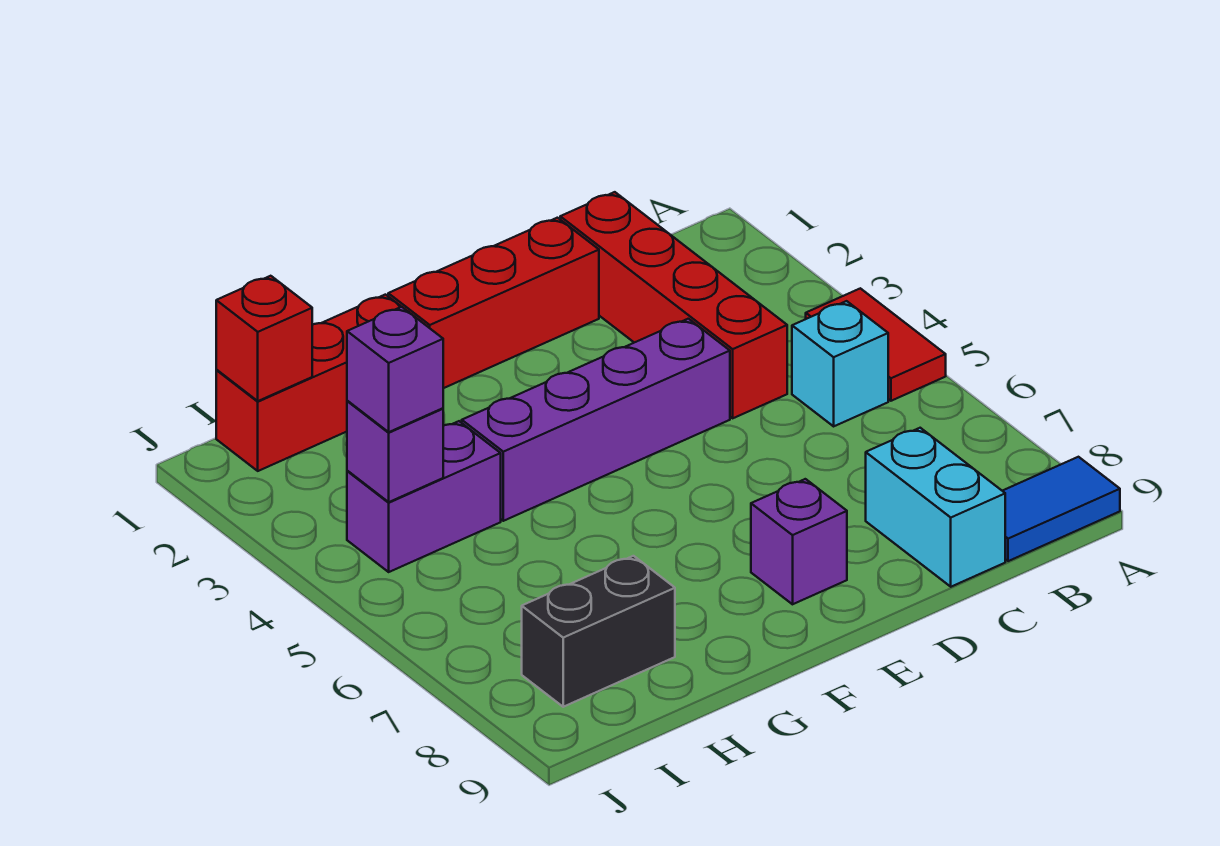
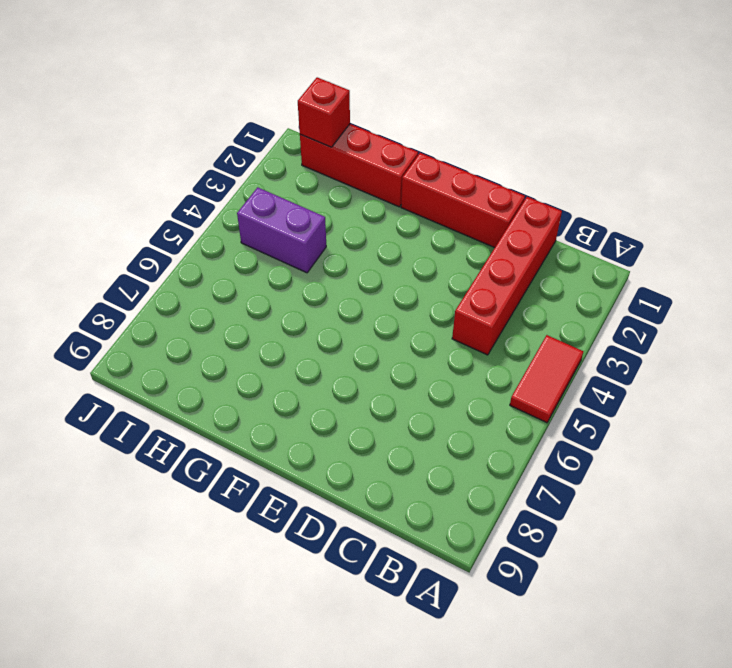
none -> blue tile A9:B9 level 1
none -> cyan brick B5 level 1
none -> cyan brick C8:C9 level 1

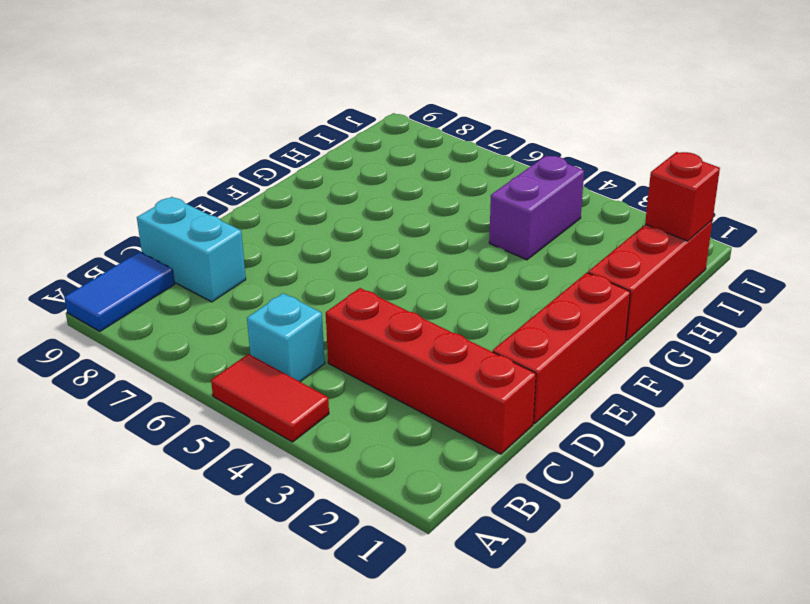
none -> purple brick D4:G4 level 1
none -> purple brick E8 level 1
none -> black brick H8:I8 level 1

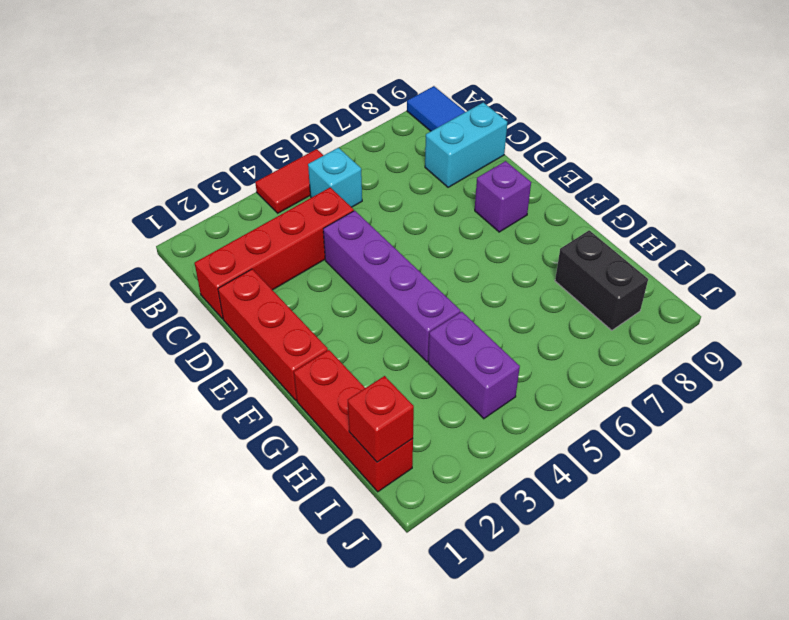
none -> purple brick I4 level 2
none -> purple brick I4 level 3

